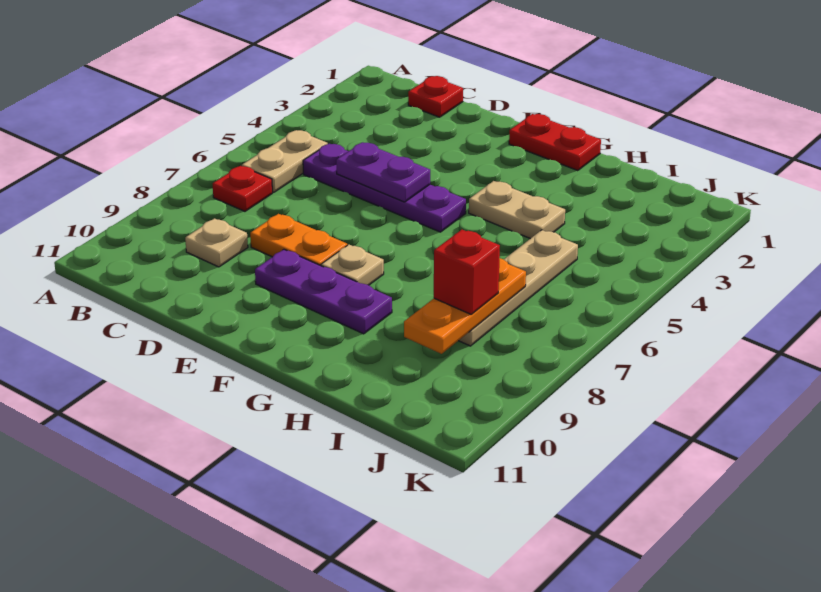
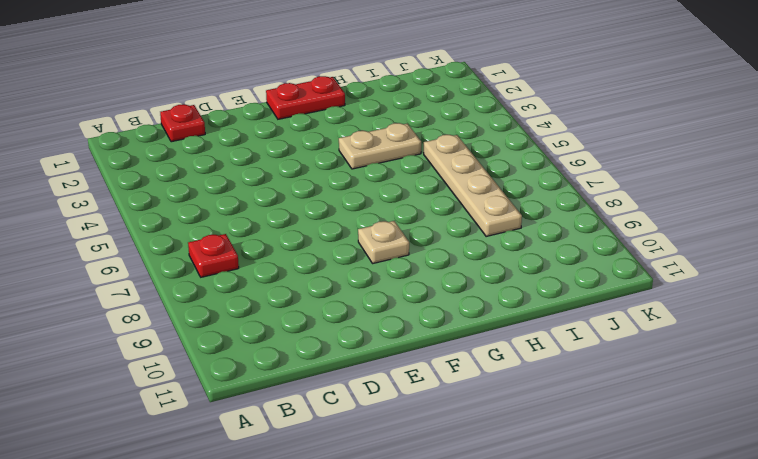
none -> tan plate B5:B6 level 1
none -> purple plate C5:F5 level 1
none -> tan plate C9 level 1

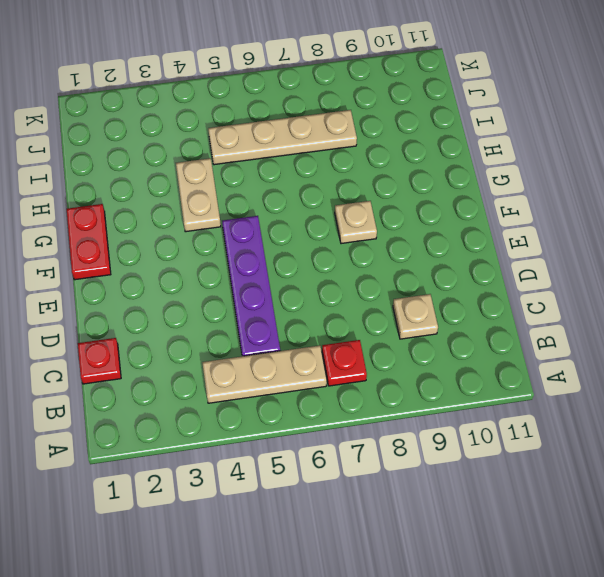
tan plate B4:B6 level 1 -> tan plate B5:B6 level 1
none -> orange plate D8:E8 level 1
none -> purple plate E9:G9 level 1
none -> purple plate D5:E5 level 2

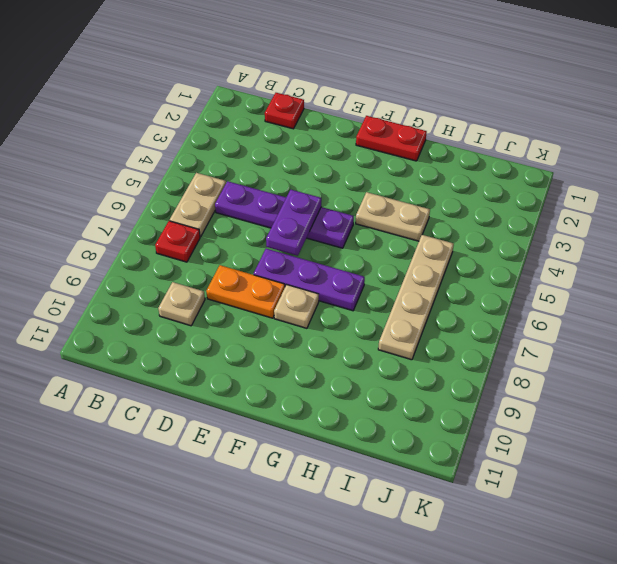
purple plate E5:E6 level 2 -> purple plate D5:E5 level 2
purple plate E7:G7 level 1 -> purple plate E9:G9 level 1
none -> orange plate I7:I9 level 2
none -> red brick I8 level 3

